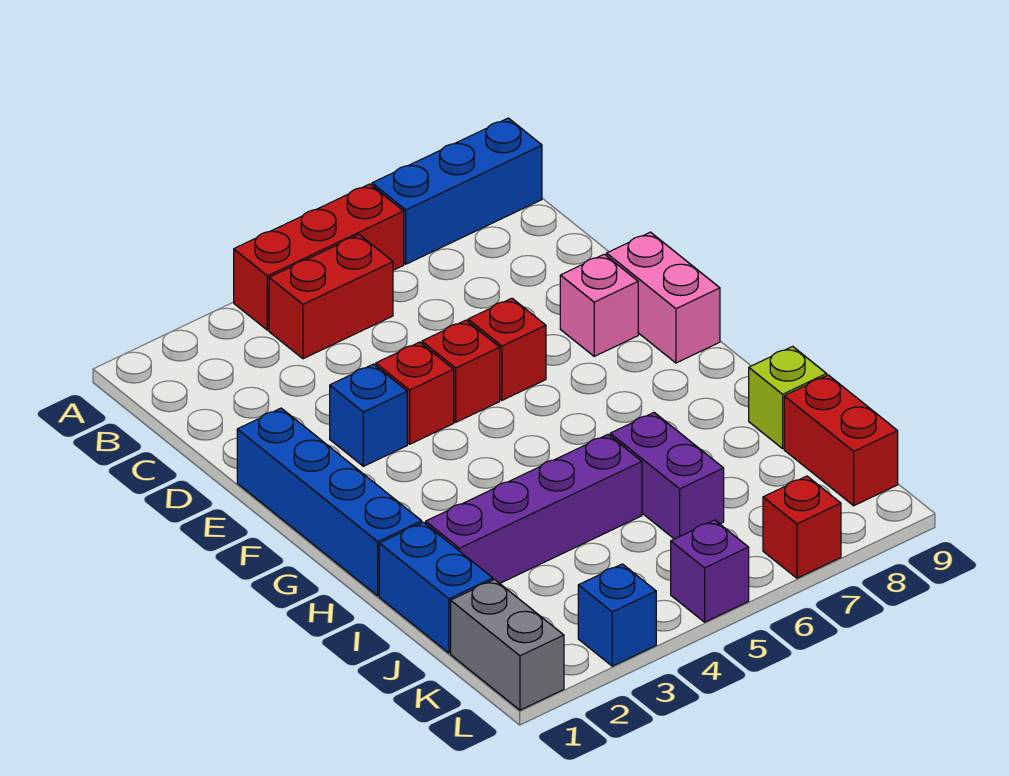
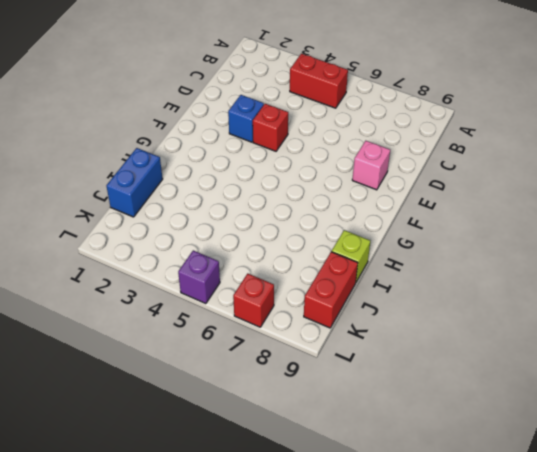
none -> red brick A4:A6 level 1
none -> blue brick A7:A9 level 1
none -> blue brick E1:H1 level 1

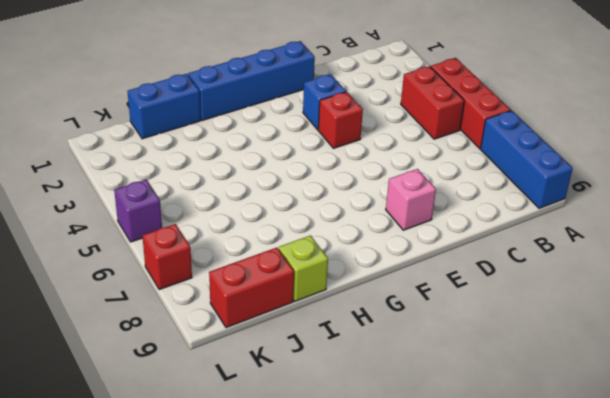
none -> red brick E5 level 1
none -> red brick E6 level 1
none -> pink brick E9:F9 level 1

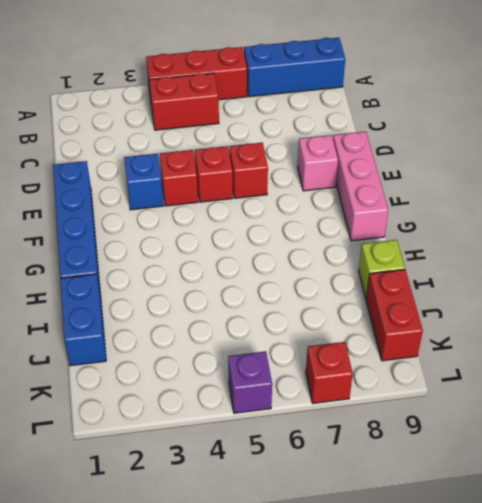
pink brick E9:G9 level 1 -> pink brick E9:F9 level 1
none -> purple brick I2:I5 level 1
none -> purple brick I6:J6 level 1
none -> grey brick K1:L1 level 1

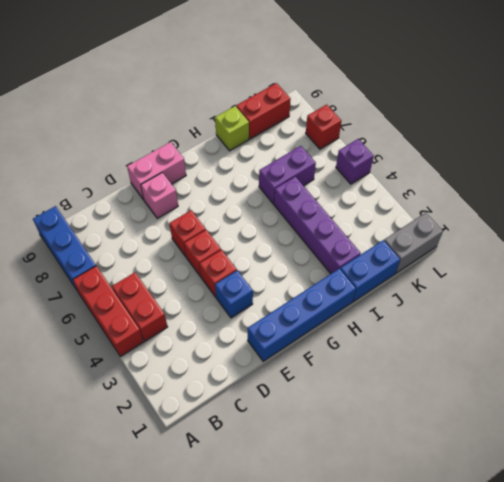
none -> blue brick L3 level 1

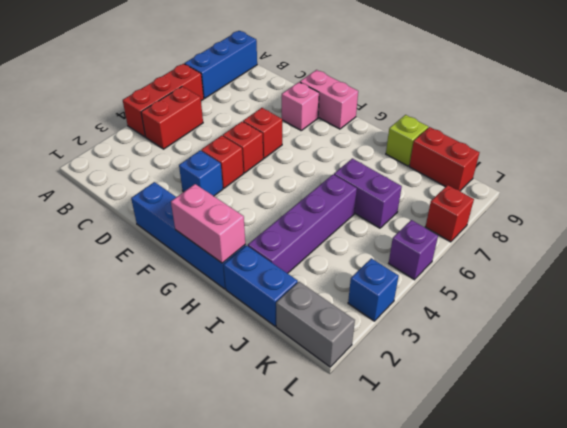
pink brick G1:H1 level 2 -> none

